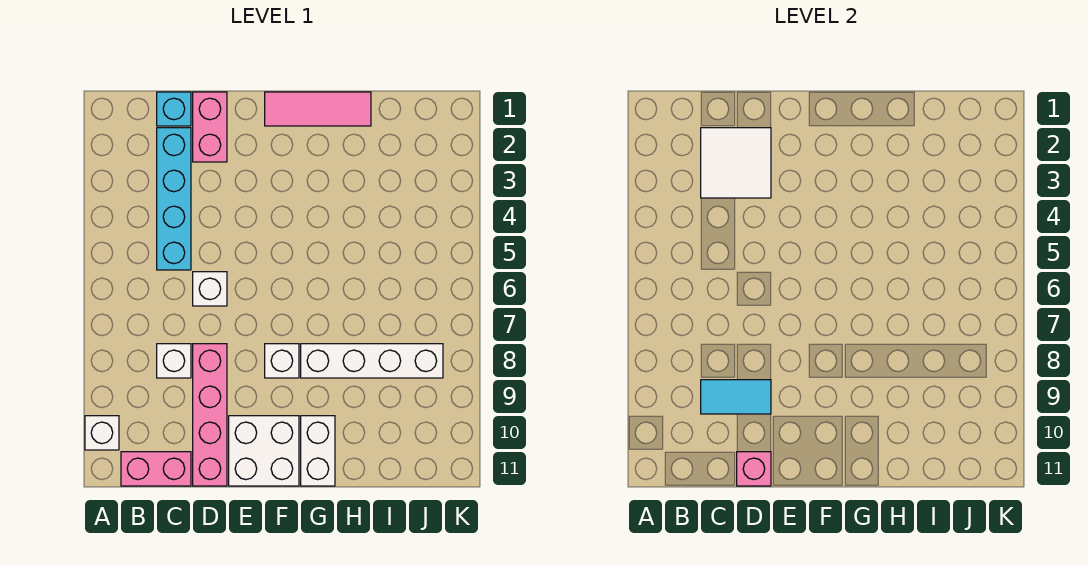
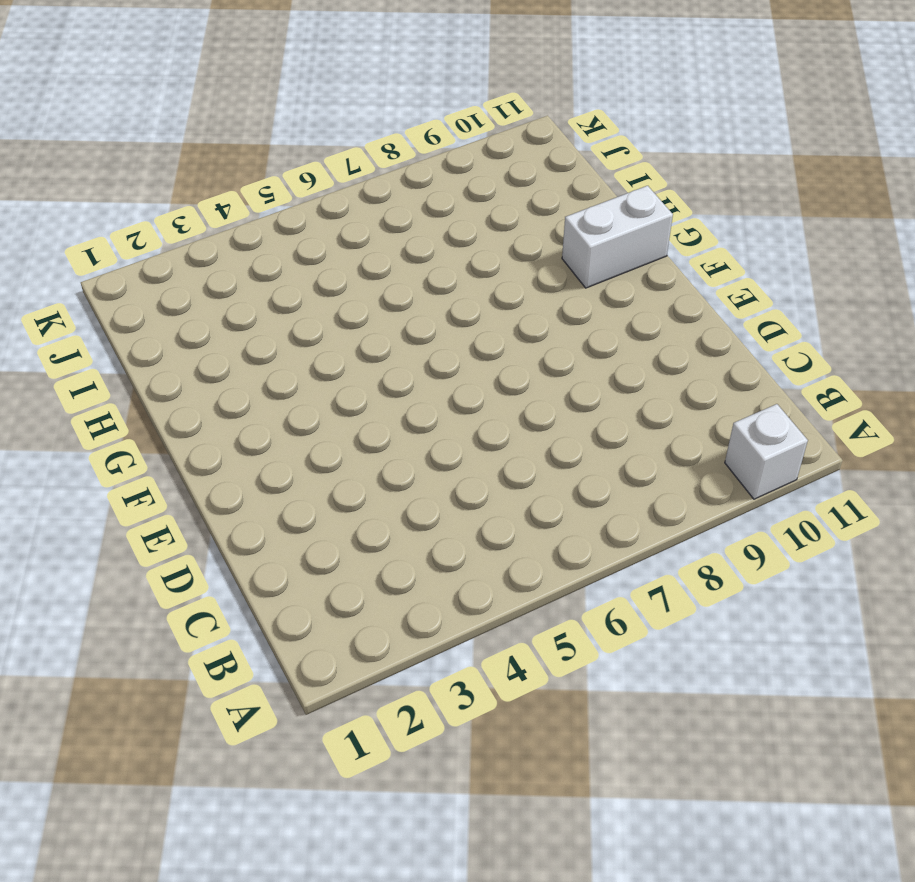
none -> pink brick B11:C11 level 1
none -> cyan brick C1 level 1
none -> cyan brick C2:C5 level 1

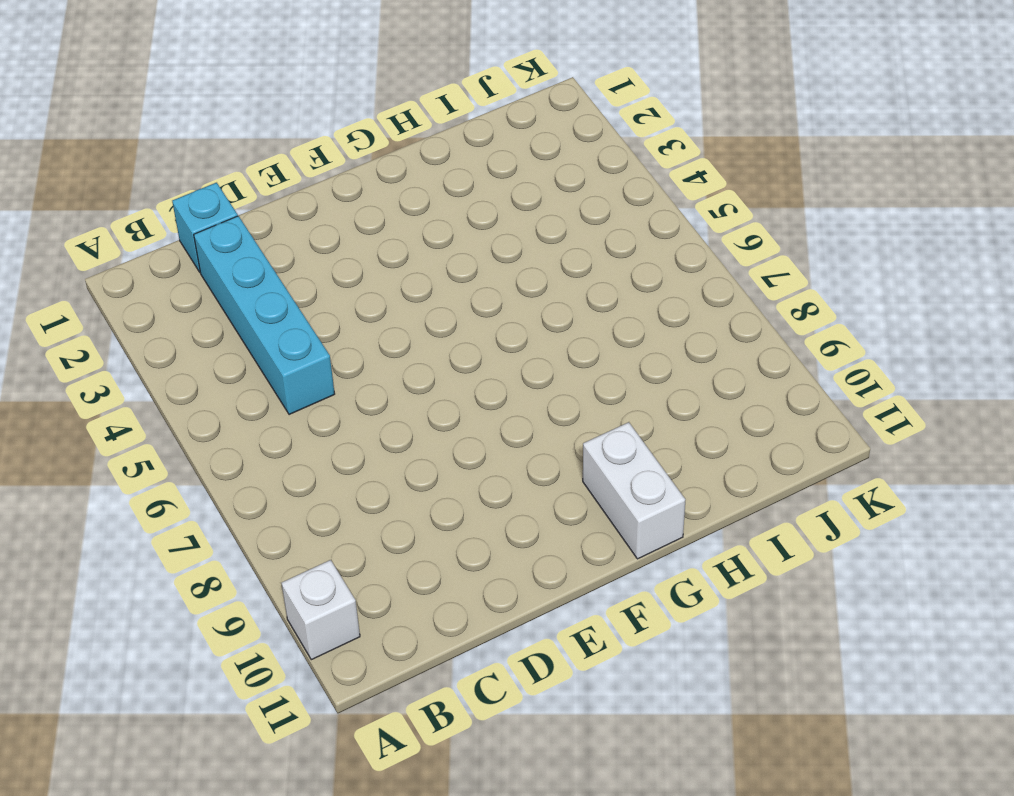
none -> pink brick B11:C11 level 1
none -> white brick C8 level 1
none -> pink brick D1:D2 level 1

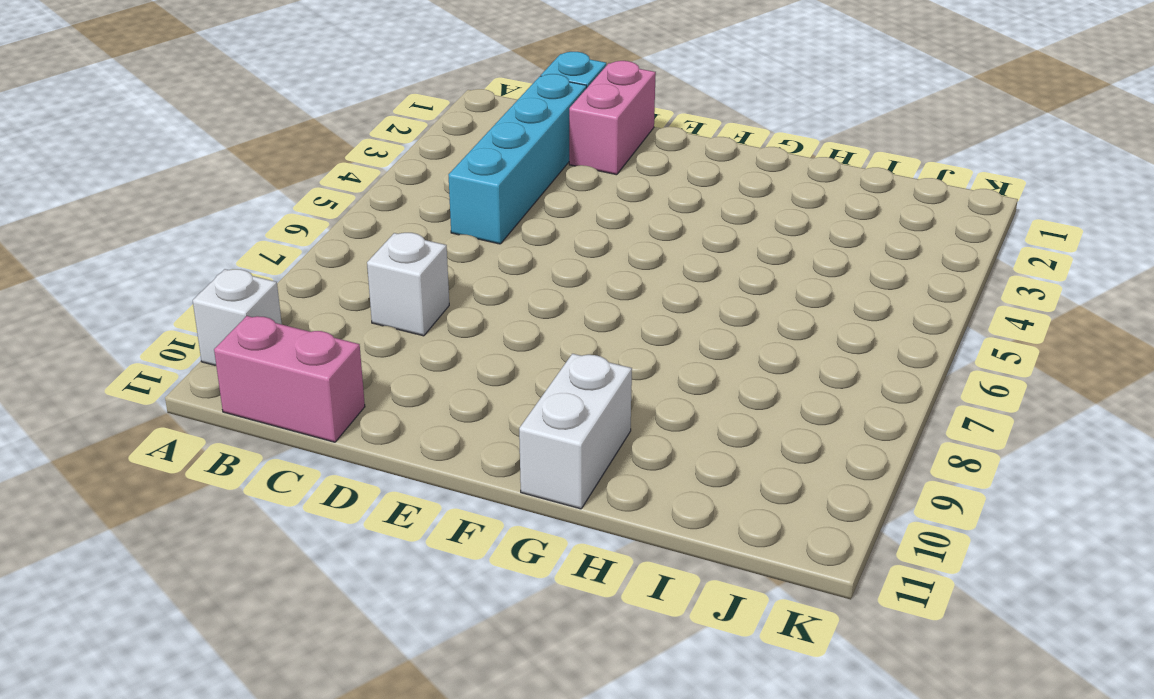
none -> white brick D6 level 1
none -> pink brick D8:D11 level 1
none -> white brick E10:F11 level 1

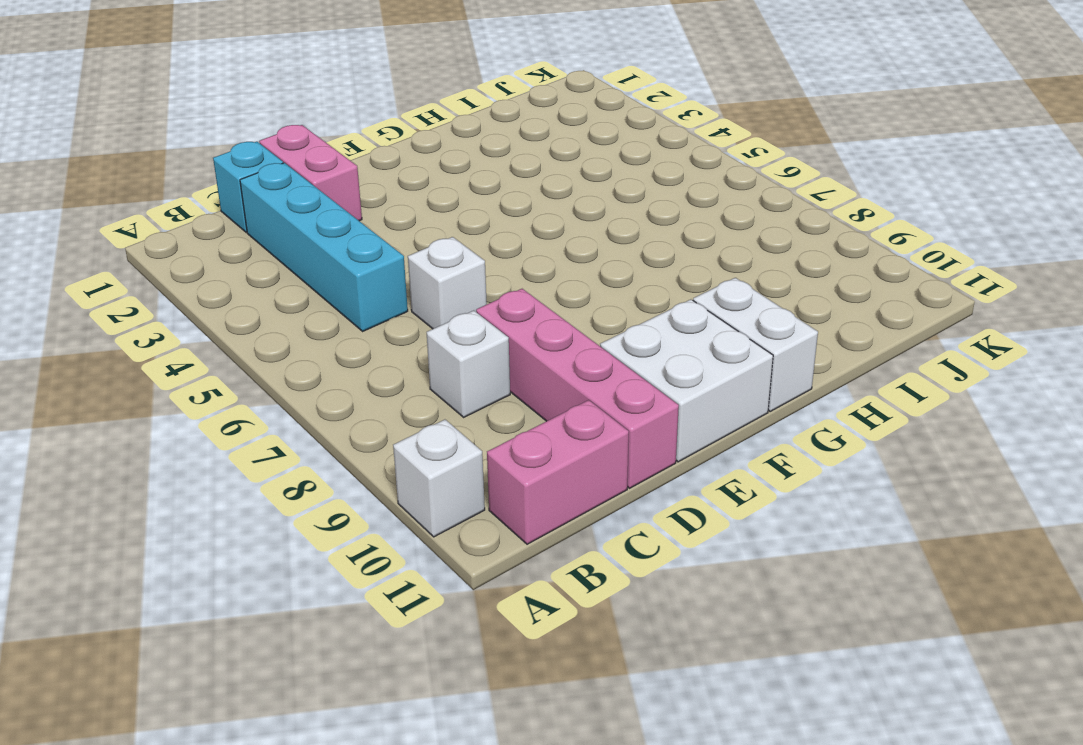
none -> pink tile F1:H1 level 1
none -> white brick F8 level 1
none -> white brick G8:J8 level 1

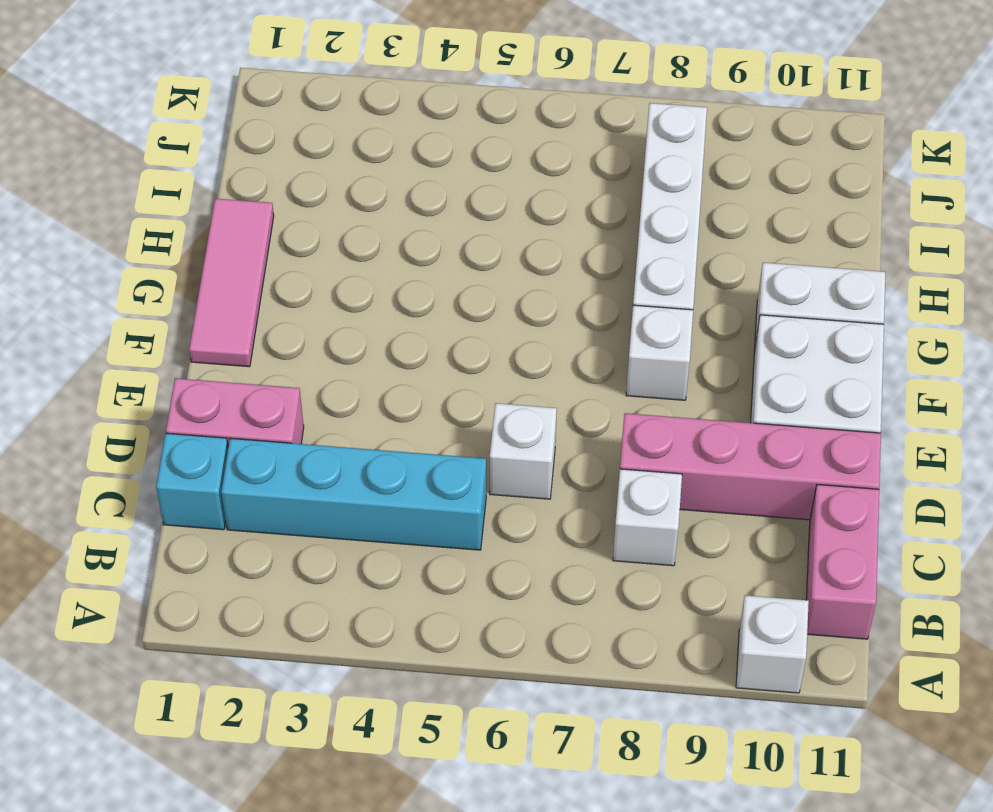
none -> white tile C2:D3 level 2
none -> cyan tile C9:D9 level 2
none -> pink brick D11 level 2

